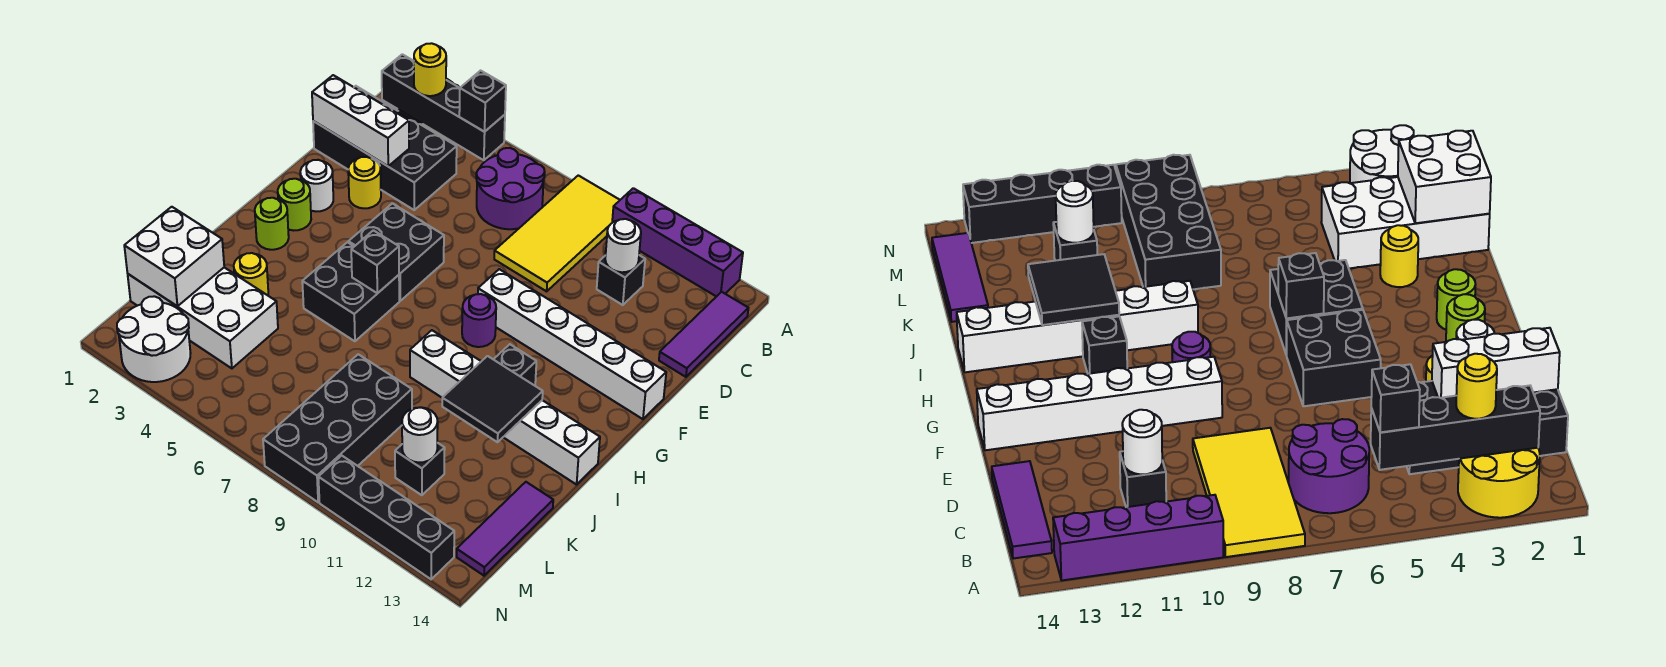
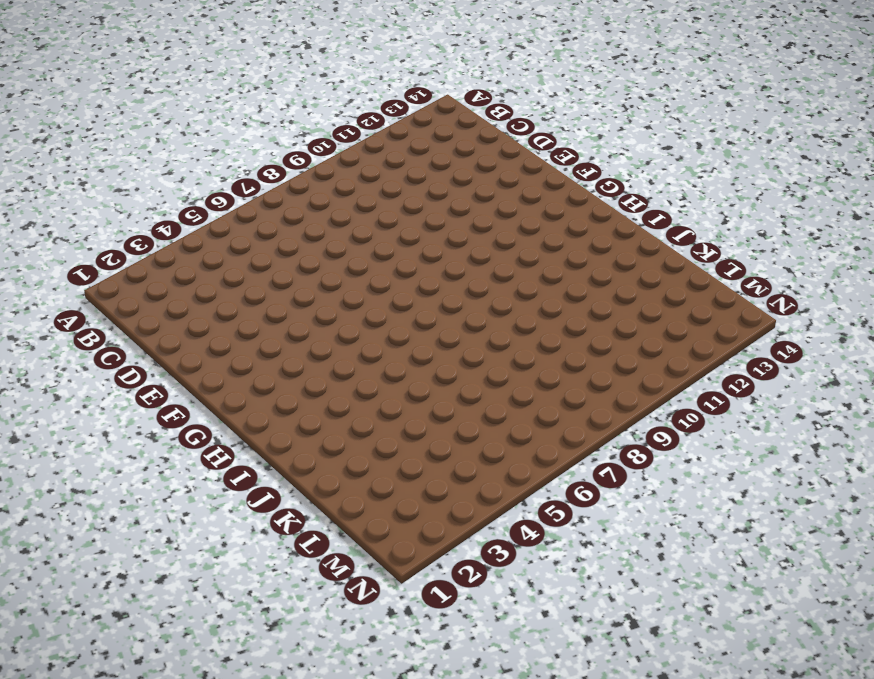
none -> yellow round brick A2:B3 level 1
none -> yellow tile A8:D9 level 1
none -> purple brick A10:A13 level 1
none -> purple round brick B6:C7 level 1

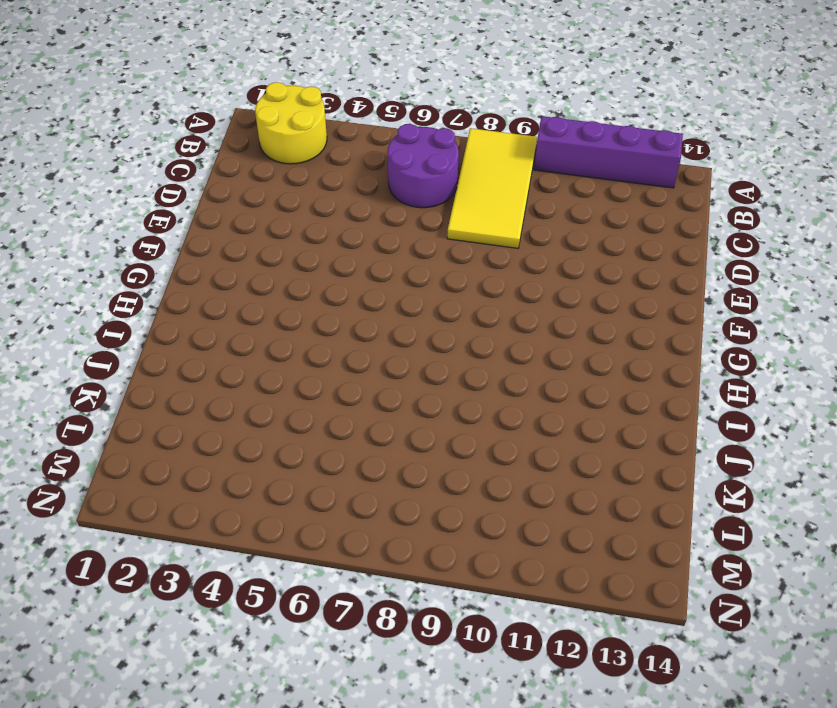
none -> purple tile B14:D14 level 1
none -> black brick C1:D4 level 1
none -> black brick C11 level 1
none -> yellow round brick E3 level 1

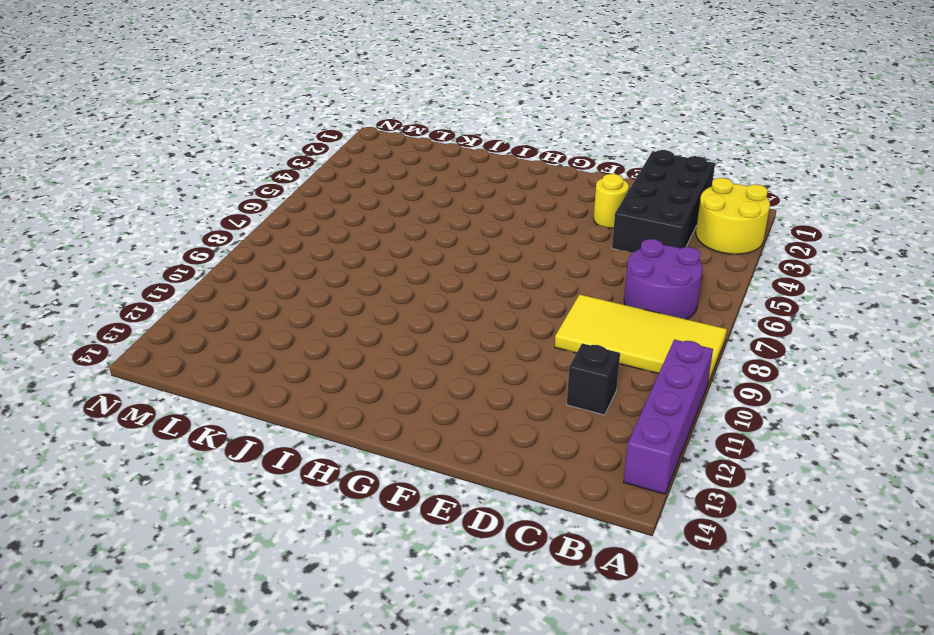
none -> purple tile B14:D14 level 1
none -> white round brick F2 level 1
none -> black brick F5:G6 level 1
none -> white brick F9:F14 level 1

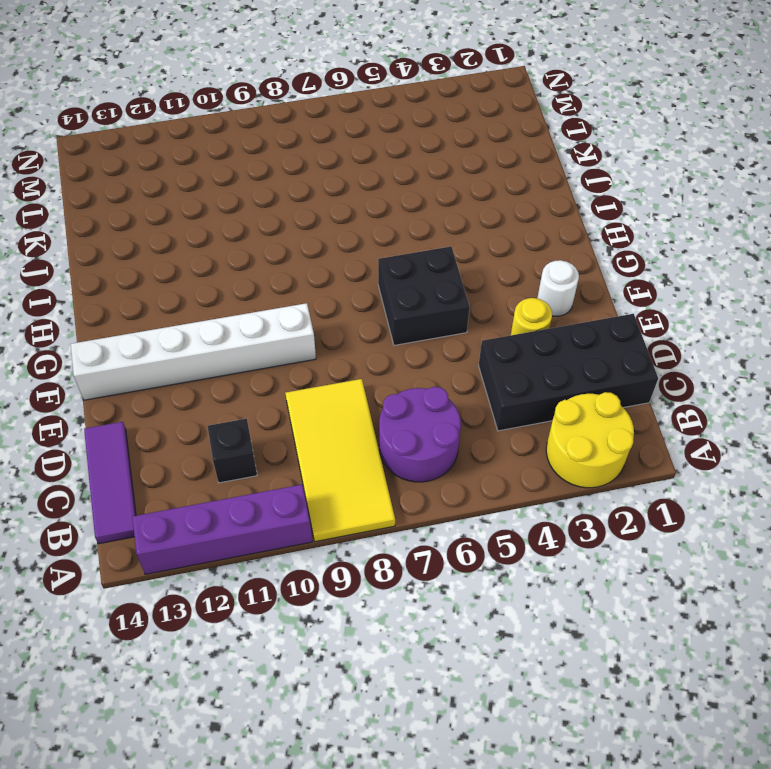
none -> lime round brick G2 level 1
none -> purple round brick G9 level 1
none -> lime round brick H2 level 1
none -> black brick H5:I6 level 1

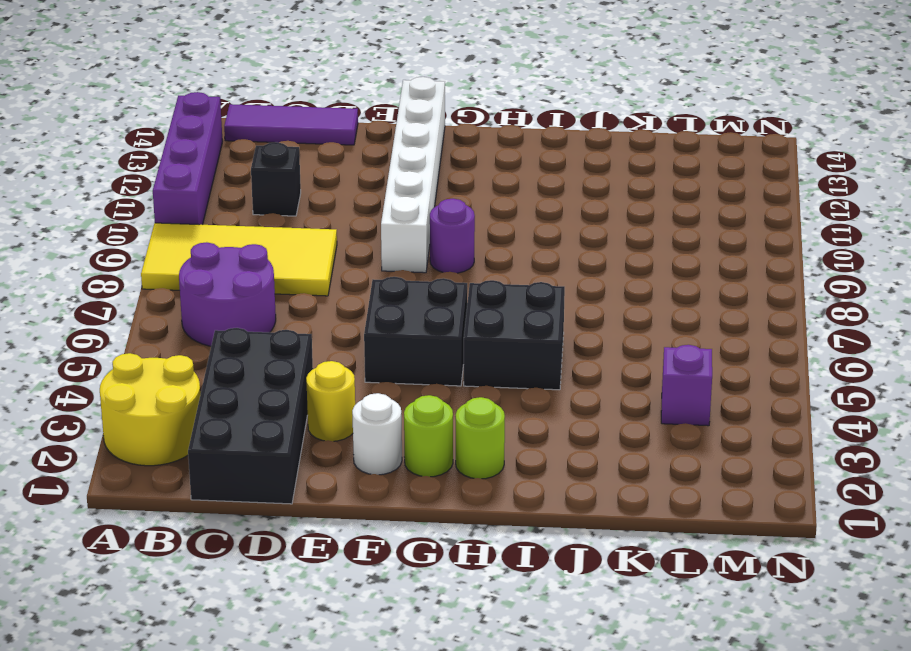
purple brick L4 level 1 -> white brick K1:L4 level 1
none -> black brick H11 level 1
none -> white brick I9:I14 level 1
none -> yellow round brick J3 level 1
none -> black brick K8:N9 level 1

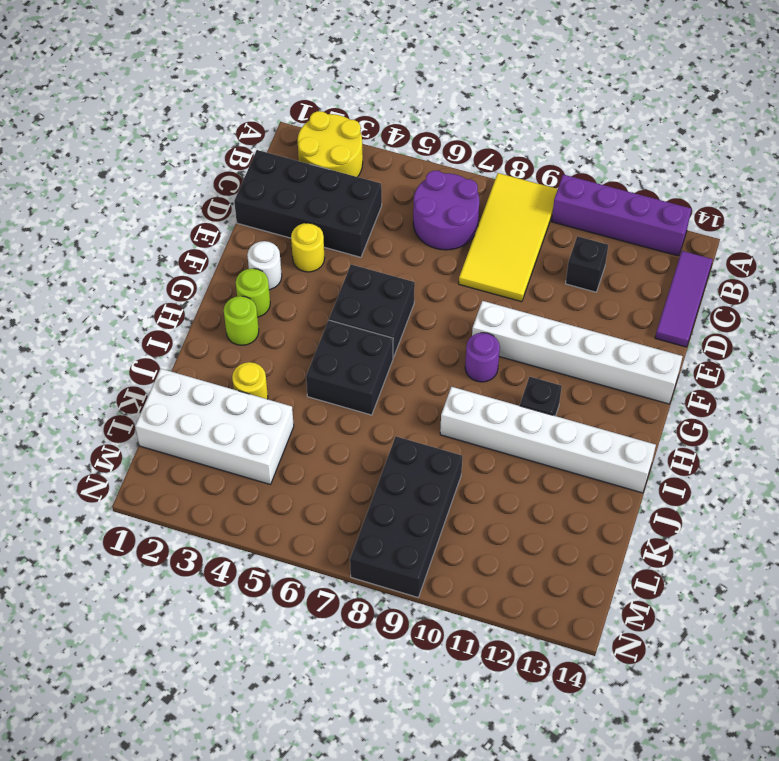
none -> purple tile K14:M14 level 1
none -> black brick L11 level 1
none -> white round brick M2:N3 level 1
none -> black brick N10:N13 level 1

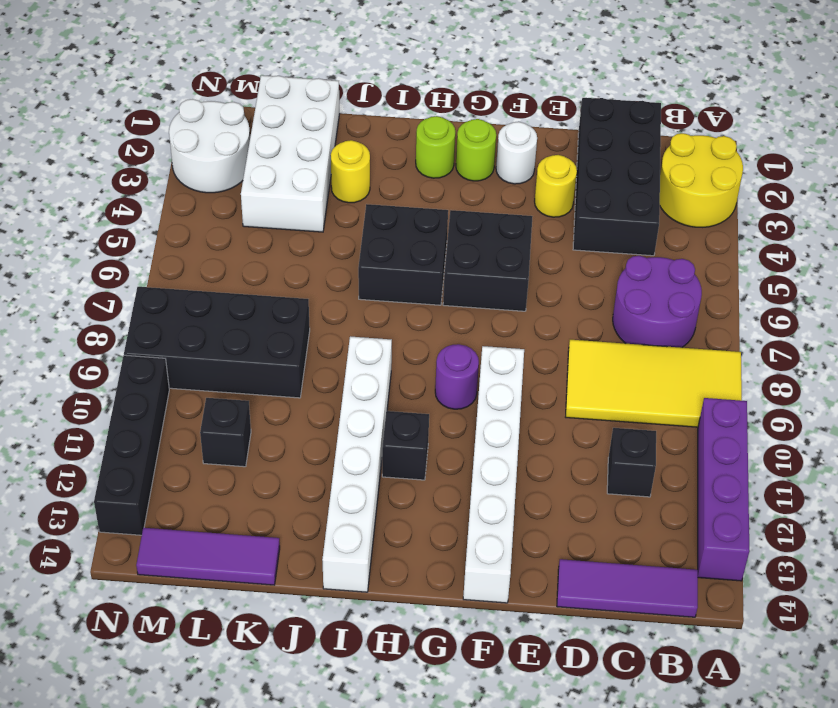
none -> black brick B2:B5 level 2
none -> white round brick C11 level 2
none -> white brick D1:D3 level 2
none -> black brick H6 level 2

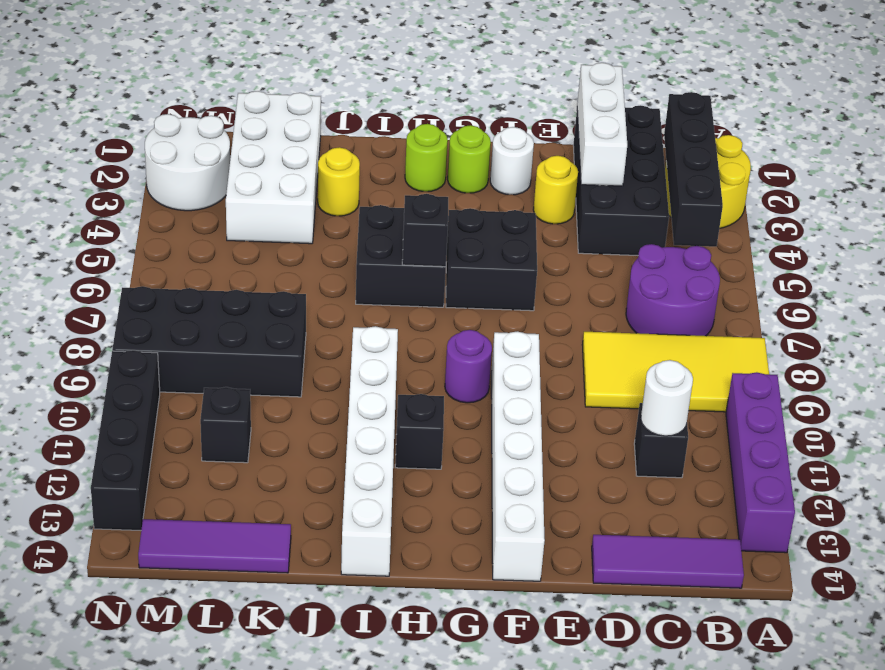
none -> black tile I11:J12 level 2
none -> white brick K1:L2 level 2
none -> white round brick L11 level 2
none -> yellow round brick B3 level 3

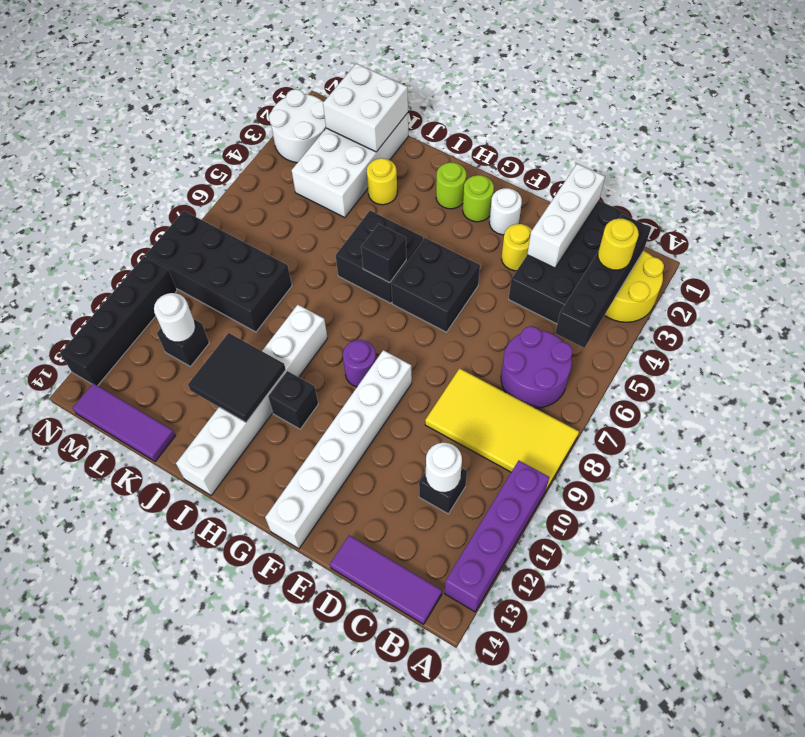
none -> black brick B5 level 3

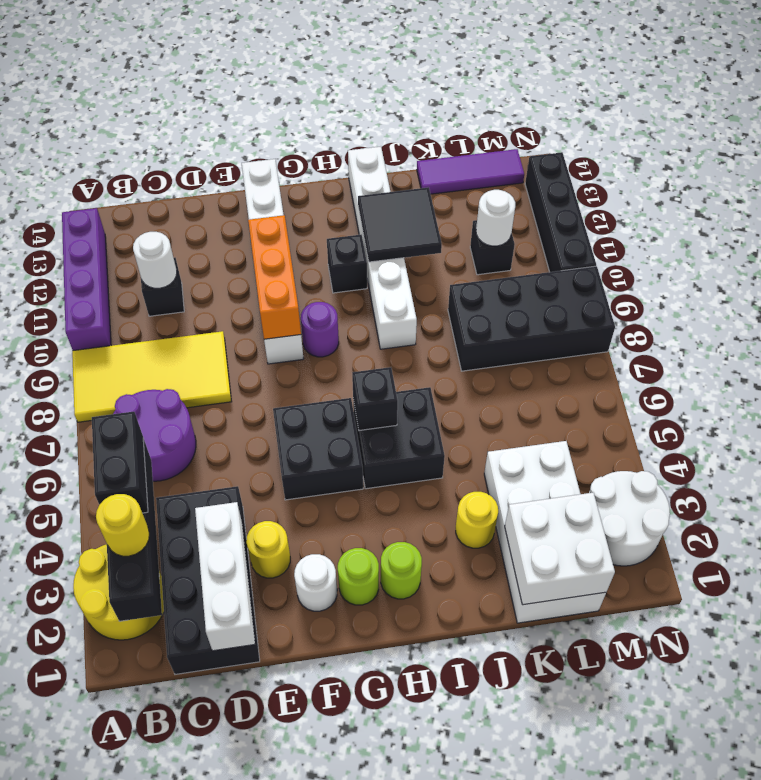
black brick B4:B5 level 3 -> black brick B5 level 3
orange brick F9:F11 level 2 -> none
none -> purple tile B14:D14 level 1

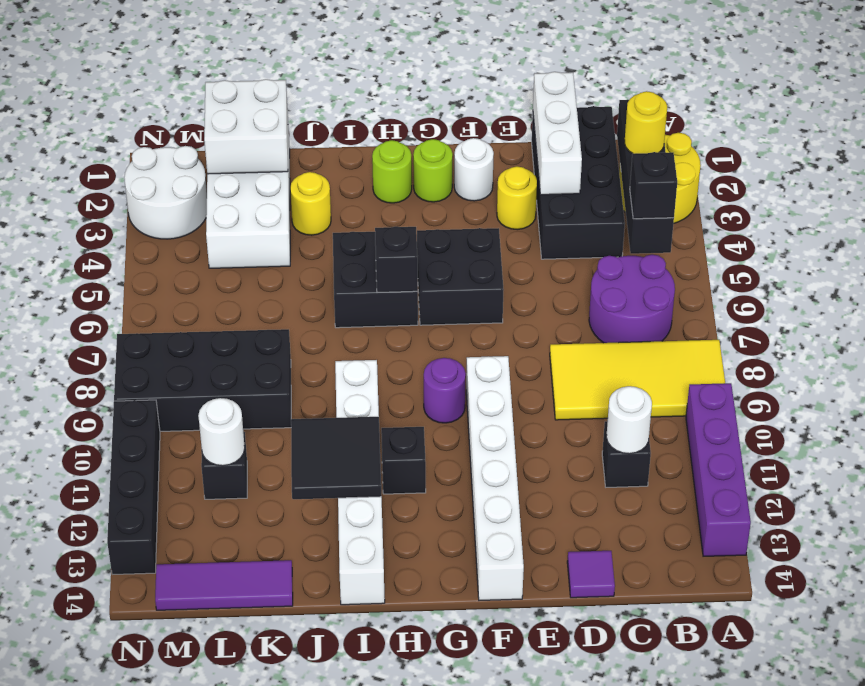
purple tile D14 level 1 -> purple tile B14:D14 level 1

